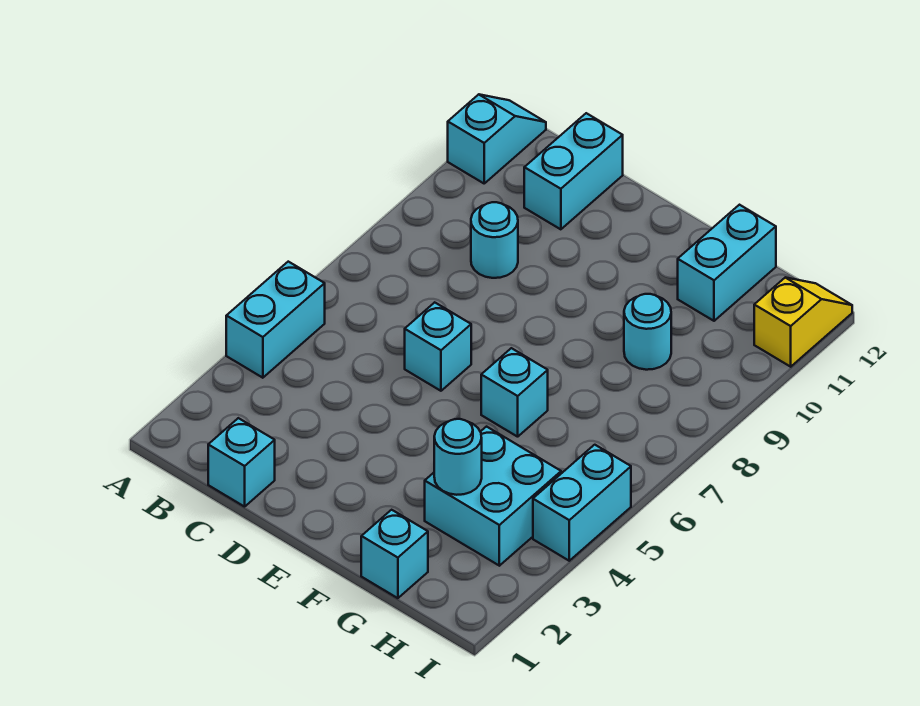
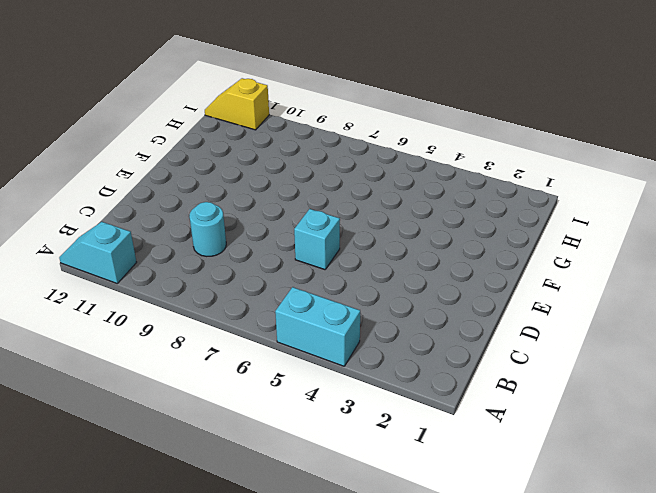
none -> cyan brick C1 level 1
none -> cyan brick C11:C12 level 1
none -> cyan brick F6 level 1

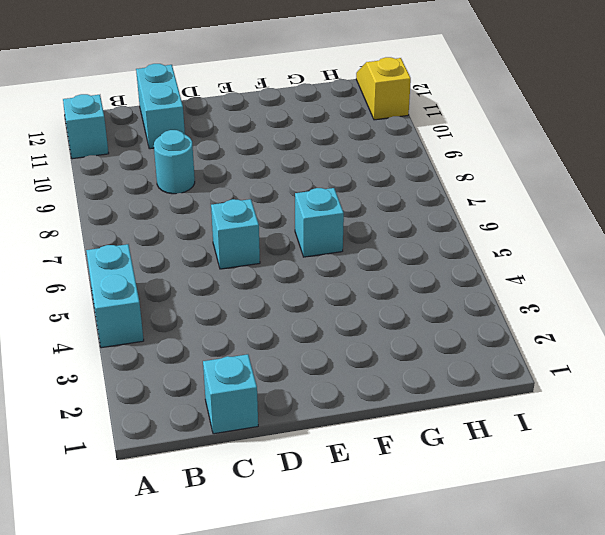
none -> cyan brick G1 level 1
none -> cyan brick G3:H4 level 1
none -> cyan round brick G9 level 1

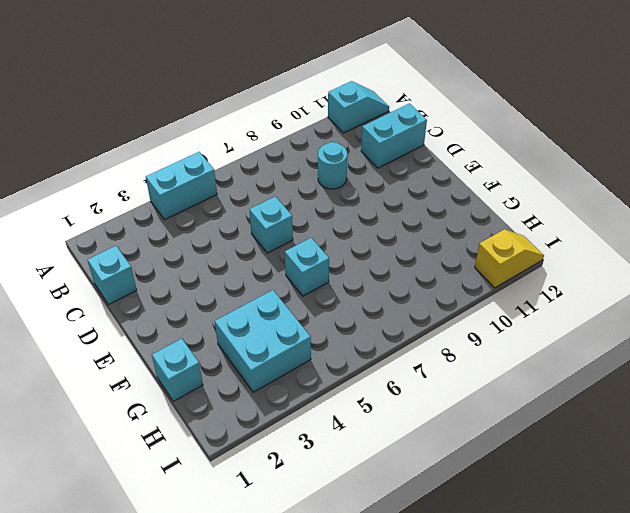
none -> cyan round brick G9 level 1
none -> cyan brick G11:G12 level 1
none -> cyan brick I4:I5 level 1

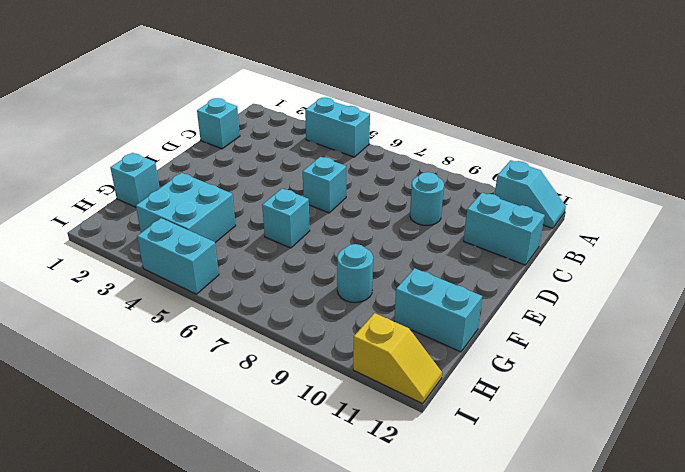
none -> cyan round brick G3 level 2

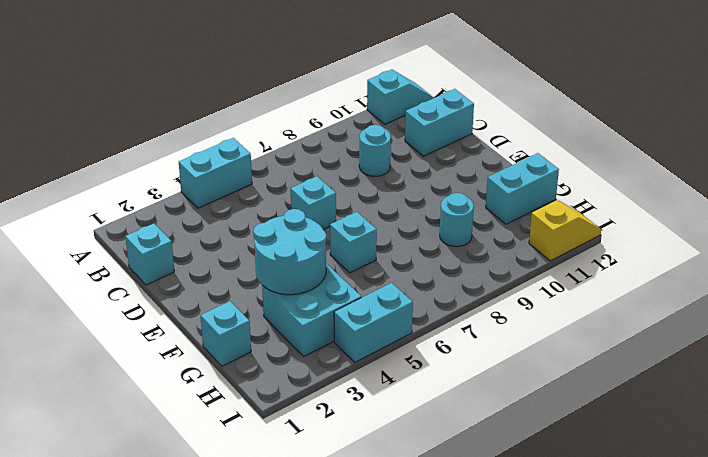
cyan round brick F3:G4 level 2 -> cyan round brick G3 level 2

